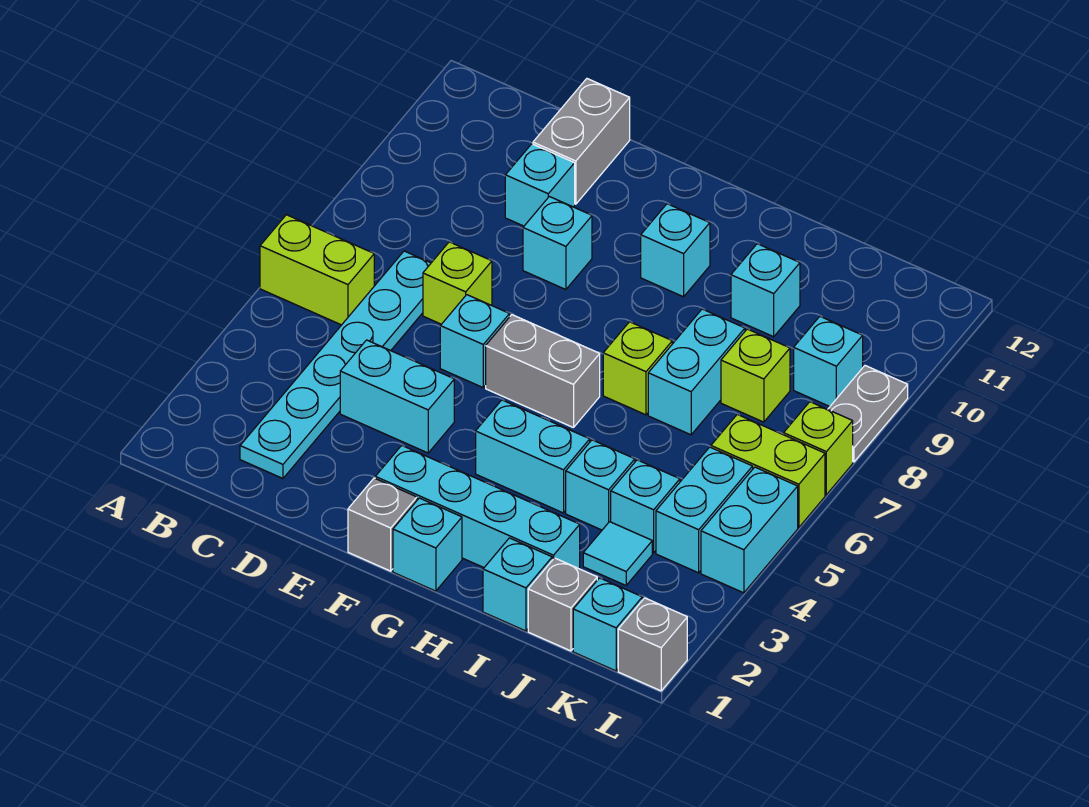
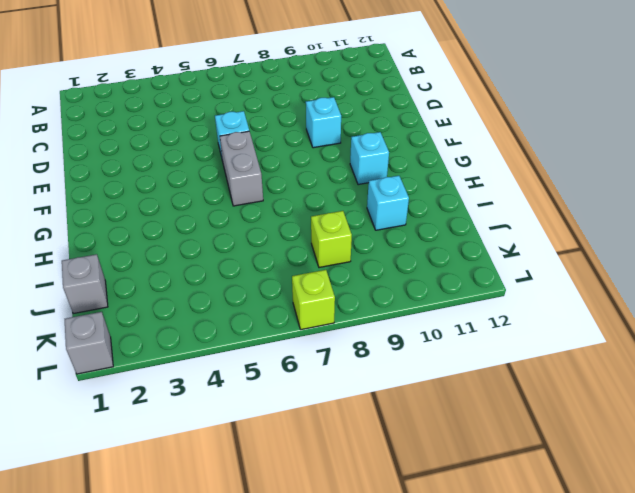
none -> lime brick A6:B6 level 1
none -> cyan plate C2:C7 level 1
none -> cyan brick D4:E4 level 1
none -> lime brick D7 level 1

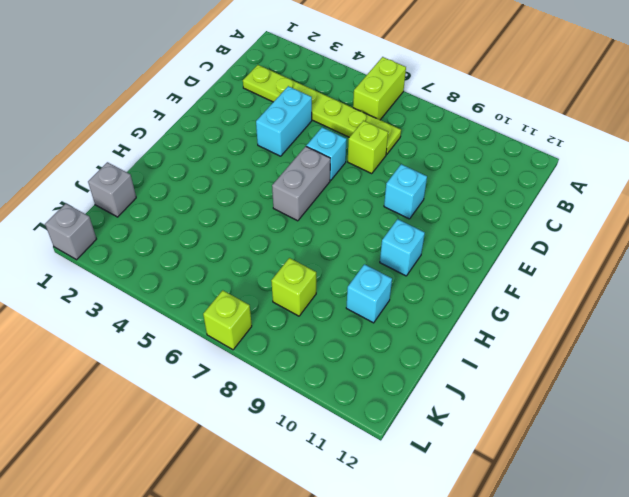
lime plate C2:C7 level 1 -> cyan plate C2:C7 level 1
none -> cyan brick D10 level 1
none -> grey brick D11:D12 level 1
none -> grey brick F1 level 1
none -> cyan brick F2:I2 level 1

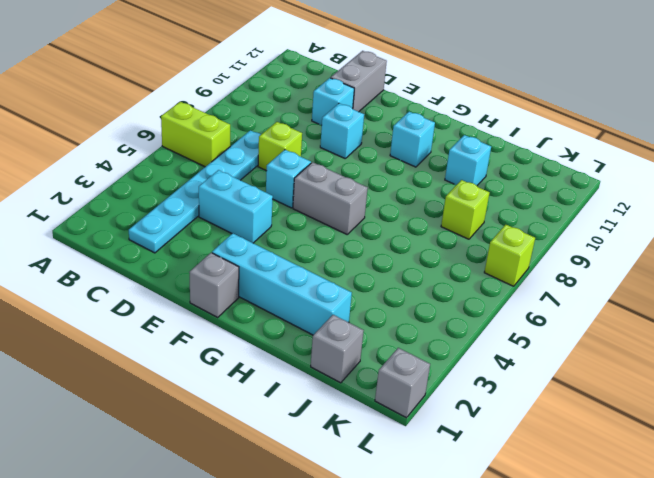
none -> cyan brick G1 level 1
none -> cyan brick G4:H4 level 1
none -> lime brick H7 level 1
none -> cyan brick I1 level 1

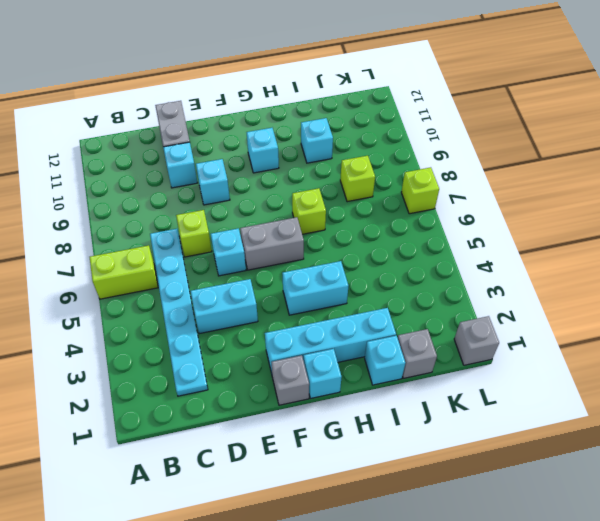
none -> cyan brick I4 level 1
none -> cyan brick I7:I8 level 1
none -> cyan tile J3 level 1
none -> cyan brick J4 level 1

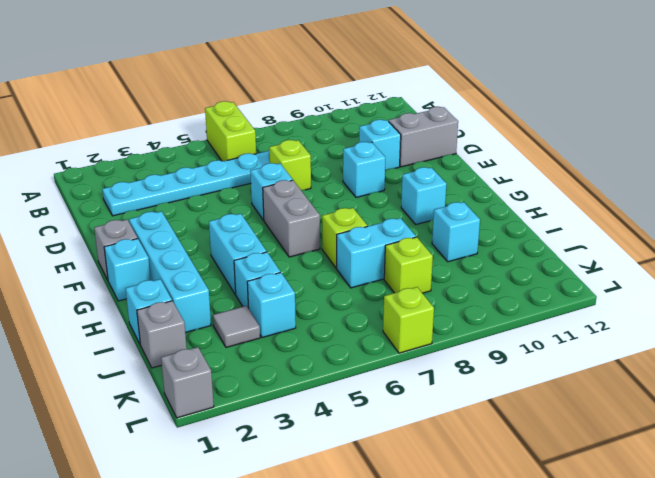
grey tile J3 level 1 -> cyan tile J3 level 1
none -> cyan brick D4:E4 level 1
none -> cyan brick K1 level 1
none -> cyan brick K4:K5 level 1
none -> lime brick K6:L6 level 1

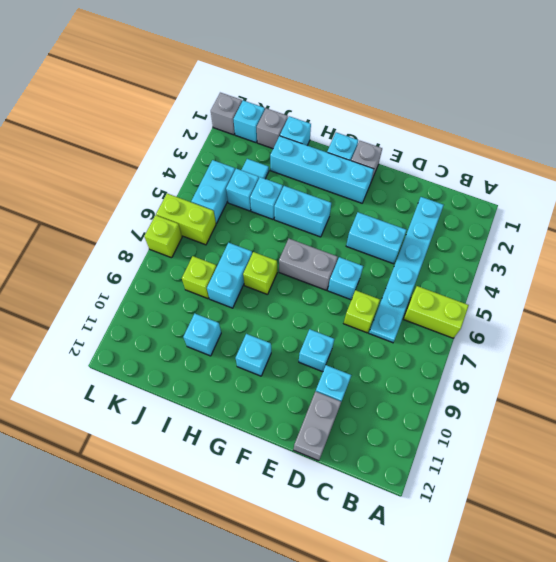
none -> cyan brick K9 level 1
none -> cyan brick L4:L5 level 1
none -> grey plate L8:L9 level 1

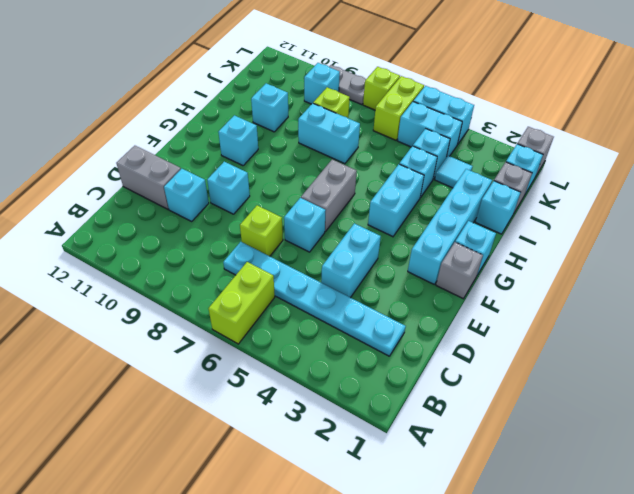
none -> lime brick H7 level 1

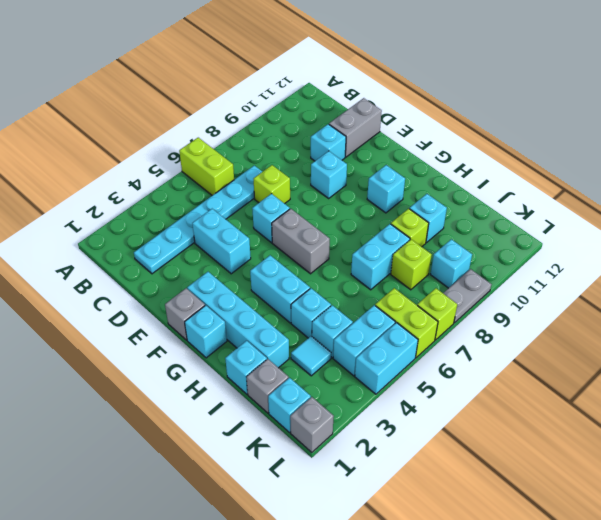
lime brick I9 level 1 -> lime brick H7 level 1

